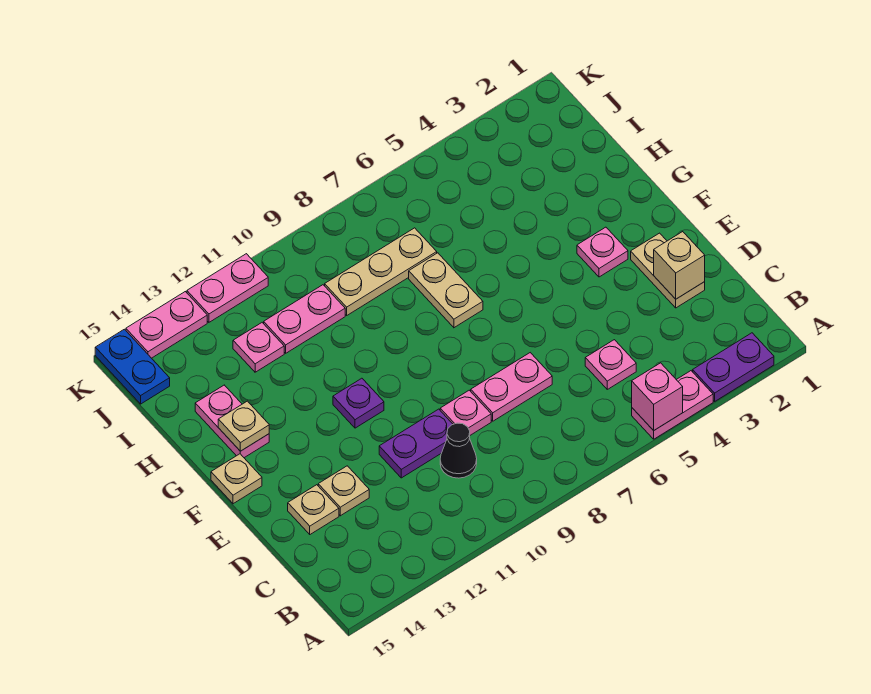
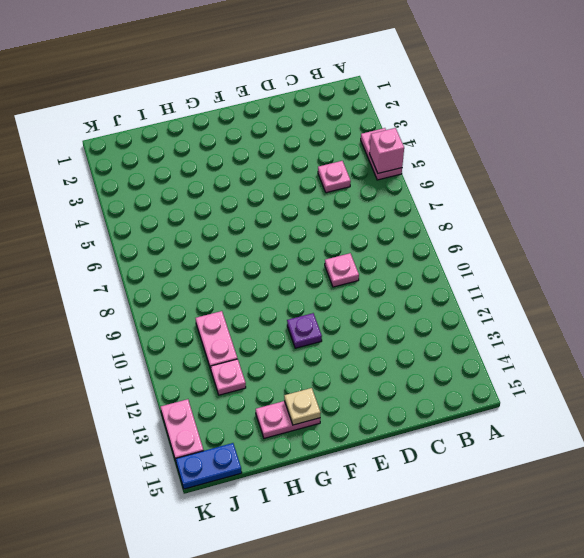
none -> purple plate A2:A3 level 1
none -> black cone C10 level 1
none -> tan plate D2:E2 level 1

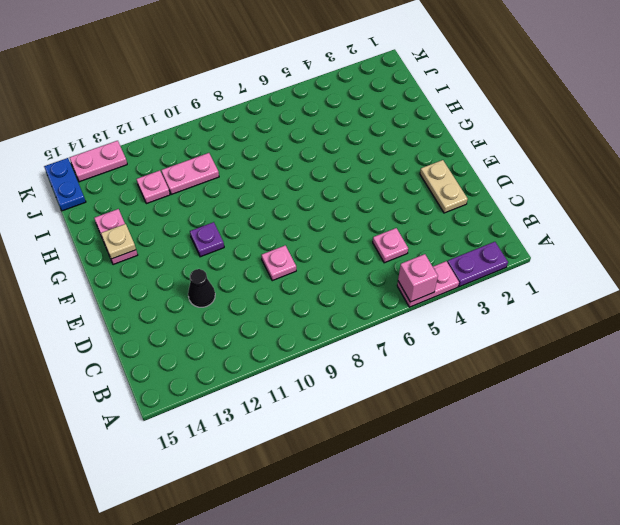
black cone D12 level 1 -> black cone C10 level 1
none -> pink plate D7:D8 level 1
none -> purple plate D10:D11 level 1
none -> tan plate D13 level 1

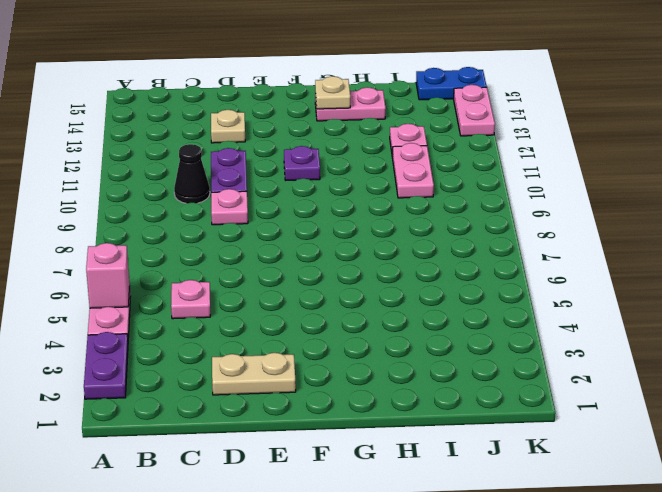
none -> pink plate D7:D8 level 1
none -> tan plate D14 level 1
none -> pink plate F3 level 1

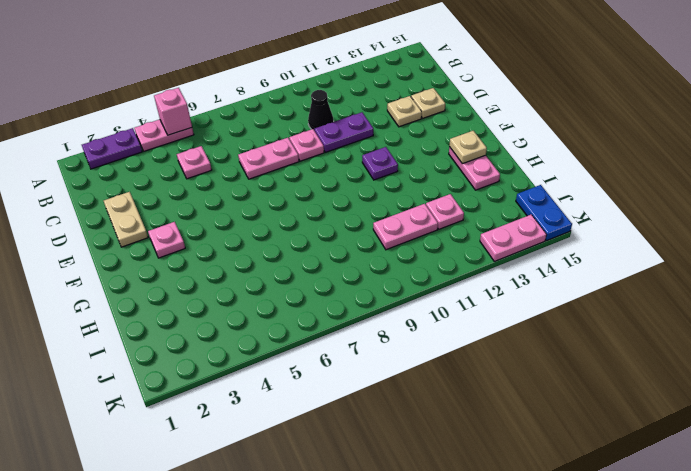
none -> tan plate F15 level 1
none -> tan plate G7:H7 level 1
none -> tan plate I7:I9 level 1

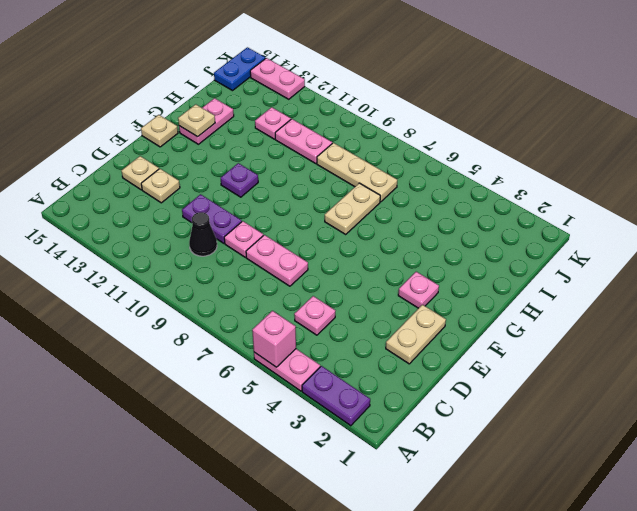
none -> pink plate K11:K12 level 1
none -> tan brick D2 level 2

